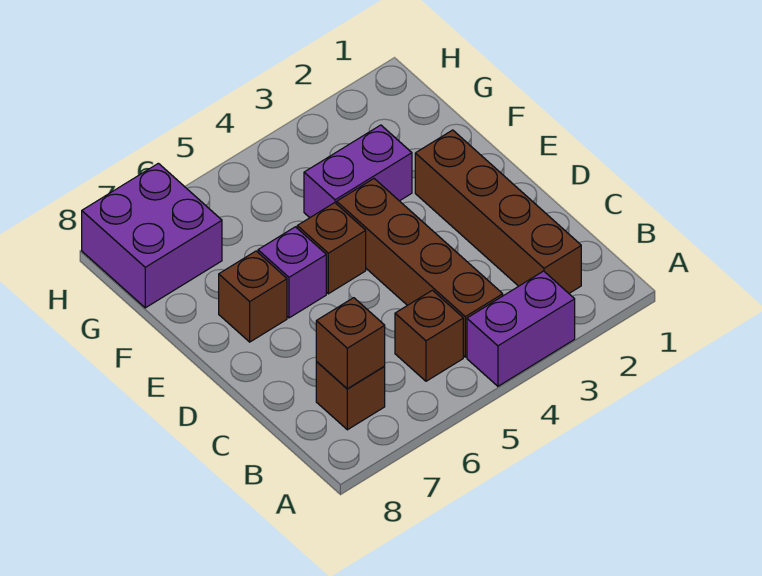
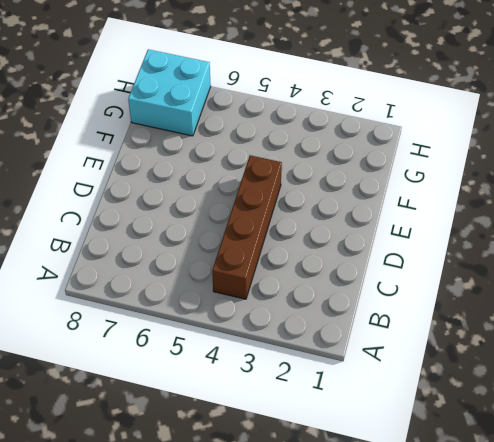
cyan brick G7:H8 level 1 -> purple brick G7:H8 level 1
none -> purple brick A3:A4 level 1
none -> brown brick B2:E2 level 1

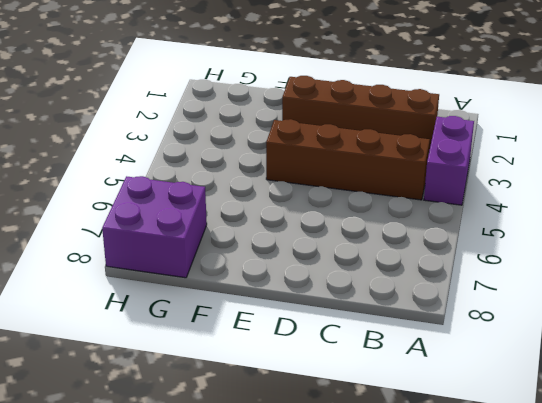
none -> brown brick B5 level 1
none -> brown brick B7 level 1

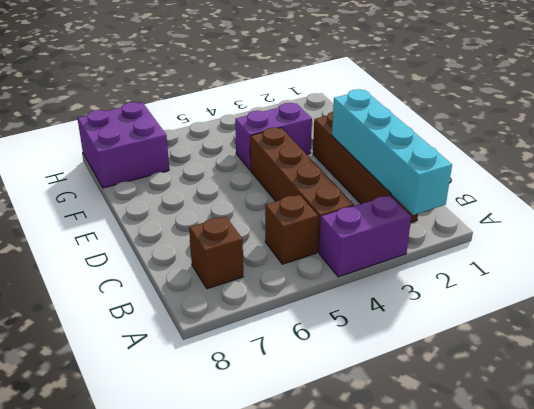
cyan brick A2:D2 level 2 -> none
none -> brown brick E5 level 1
none -> purple brick E6 level 1

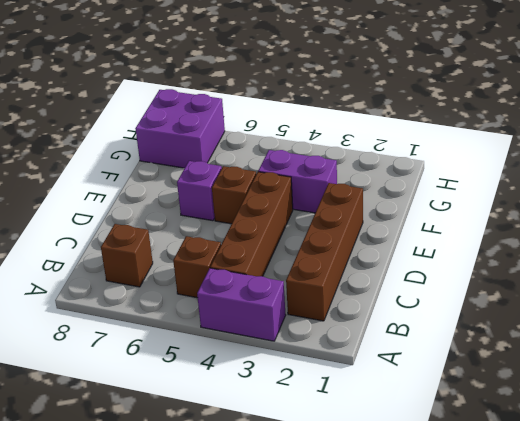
none -> brown brick E7 level 1
none -> brown brick B7 level 2

